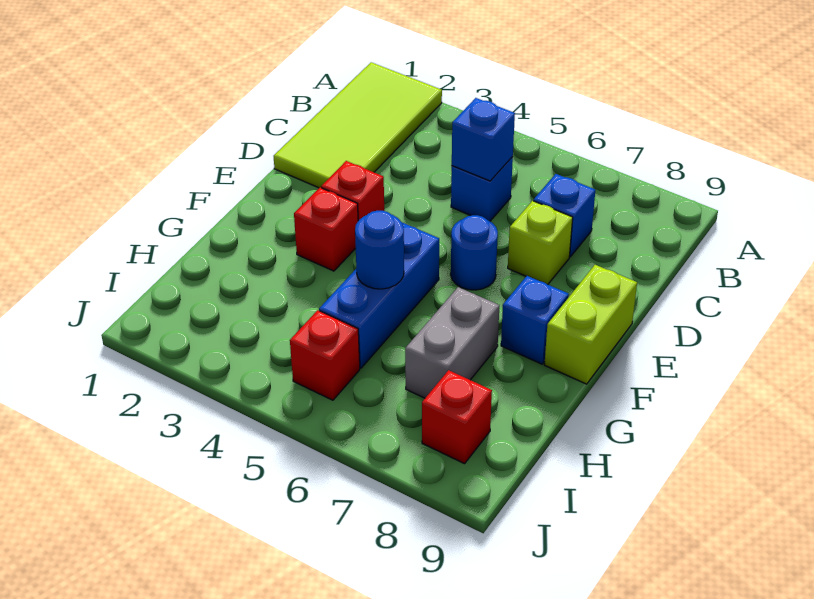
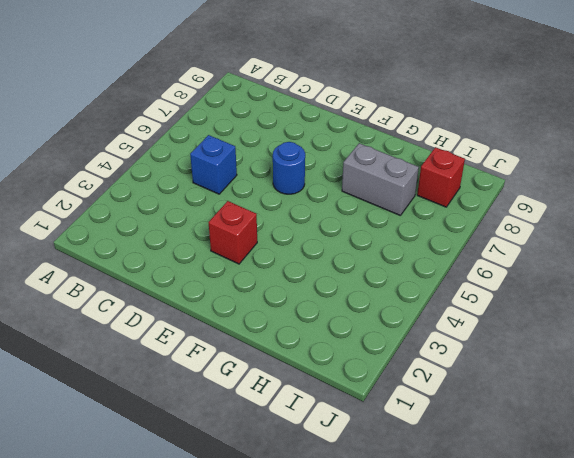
none -> lime tile A1:D2 level 1
none -> blue brick C7 level 1
none -> lime brick D7 level 1

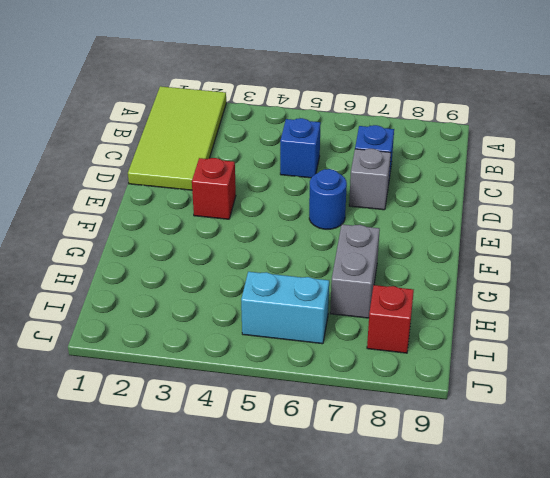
grey brick D7 level 1 -> lime brick D7 level 1
cyan brick I5:I6 level 1 -> red brick I5 level 1
none -> lime brick E9:F9 level 1
none -> red brick F3 level 1
none -> blue brick F5:H5 level 1

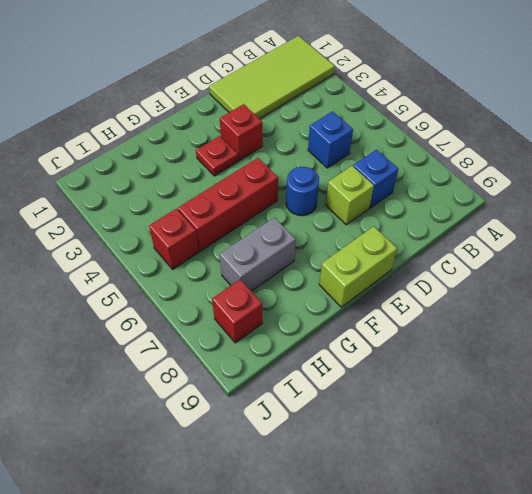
red plate F3 level 1 -> red brick F3 level 1
red brick F5:H5 level 1 -> blue brick F5:H5 level 1
none -> blue brick F8 level 1
none -> blue brick C5 level 2
none -> blue round brick G5 level 2

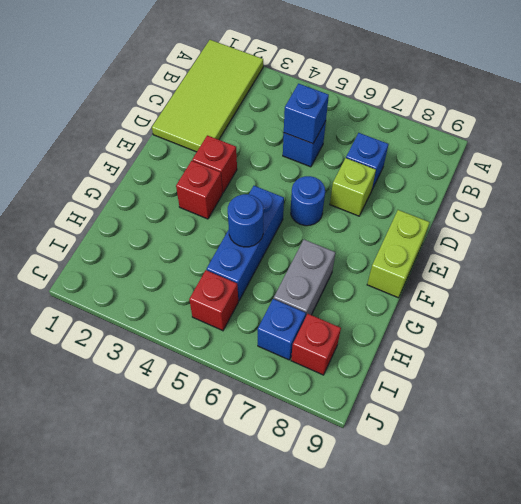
blue brick I7 level 1 -> blue brick F8 level 1

